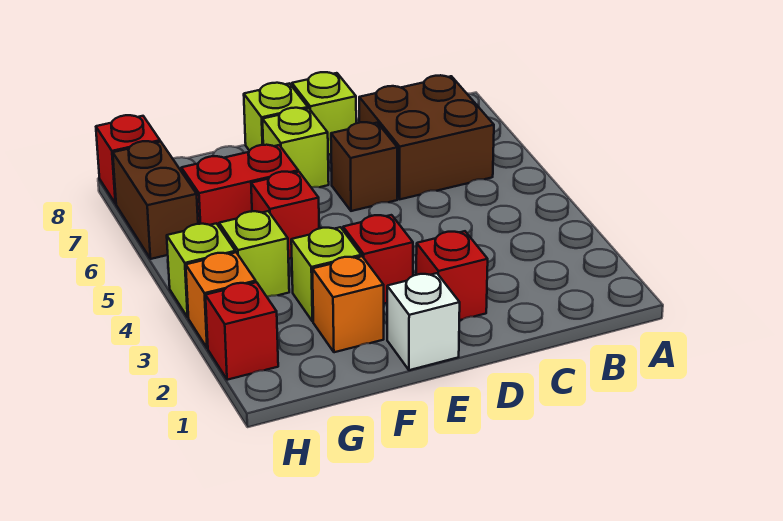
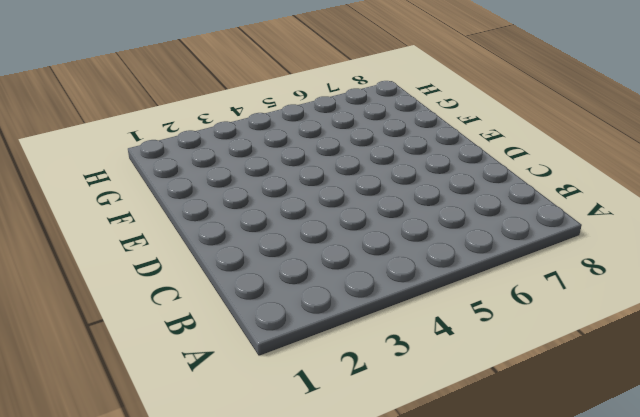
none -> brown brick B6:C7 level 1
none -> red brick D2 level 1
none -> brown brick D6 level 1

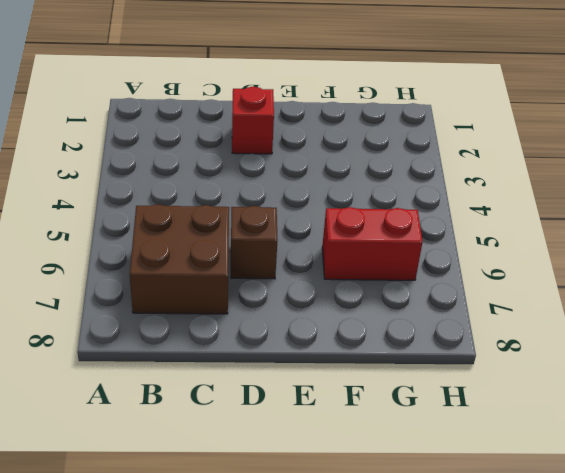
none -> lime brick D8 level 1
none -> white brick E1 level 1
none -> red brick E3 level 1

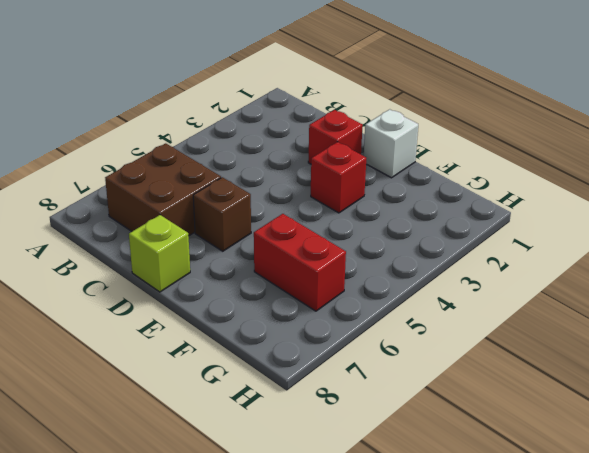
none -> lime brick E7 level 1
none -> lime brick E8 level 1
none -> orange brick F2 level 1

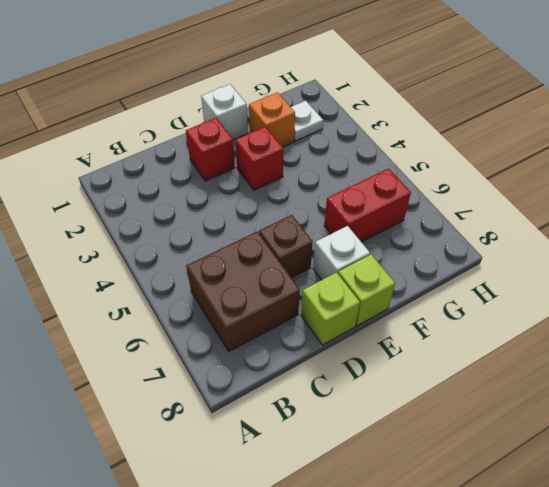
white brick E7 level 1 -> lime brick E7 level 1
white plate G2 level 1 -> none
none -> lime brick F3 level 1
none -> red brick F5 level 1
none -> lime brick G4 level 1

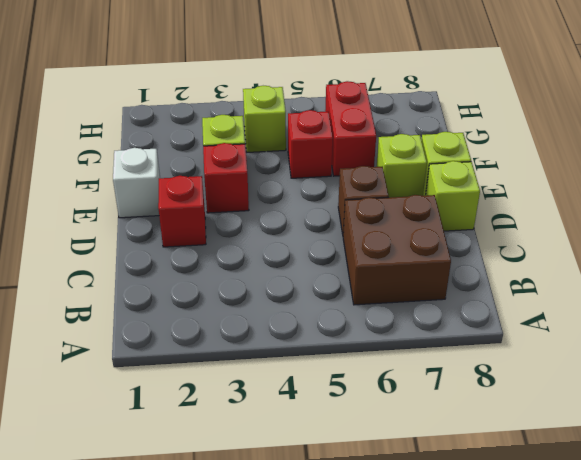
none -> orange brick F2 level 1
none -> red brick H2 level 1
none -> orange brick H3 level 1

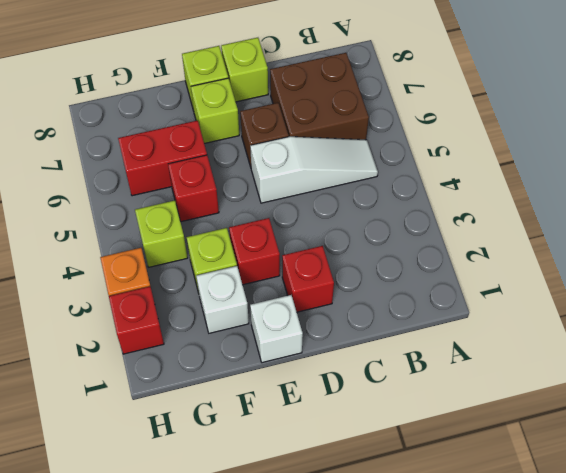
white slope B5:D5 level 1 top D -> none
white brick F2 level 1 -> orange brick F2 level 1
none -> lime brick H4 level 1
none -> brown brick H6:H7 level 1
none -> red brick H8 level 1

